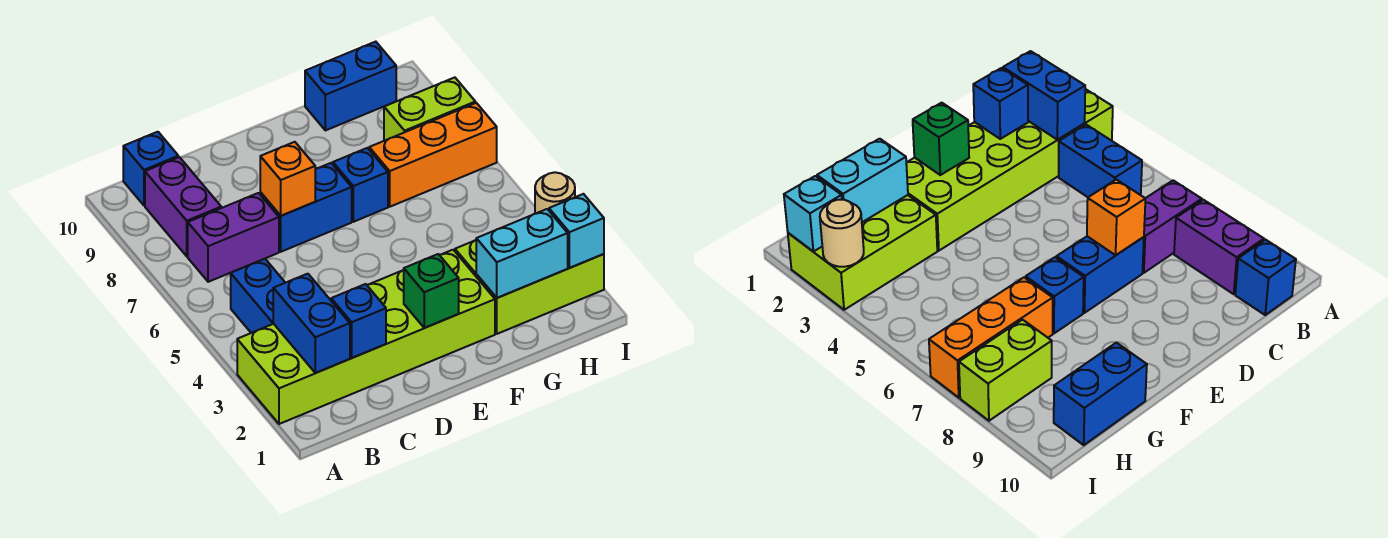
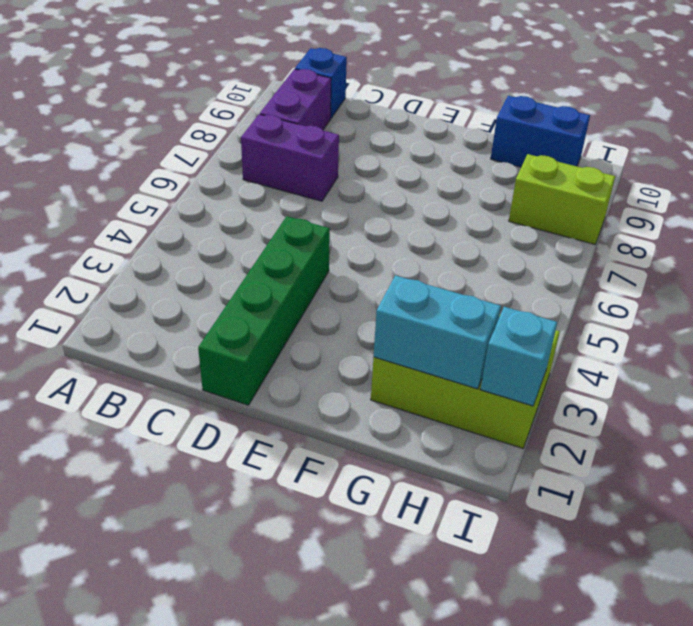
green brick D1:D4 level 1 -> lime brick A2:F3 level 1
none -> blue brick B4:B5 level 1
none -> blue brick D7:E7 level 1
none -> blue brick F7 level 1

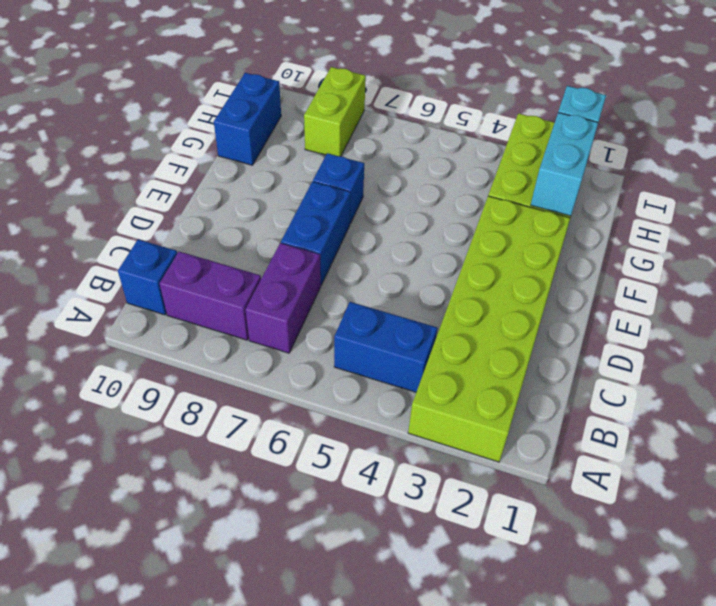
none -> orange brick G7:I7 level 1
none -> blue brick B2:B3 level 2
none -> blue brick C2 level 2

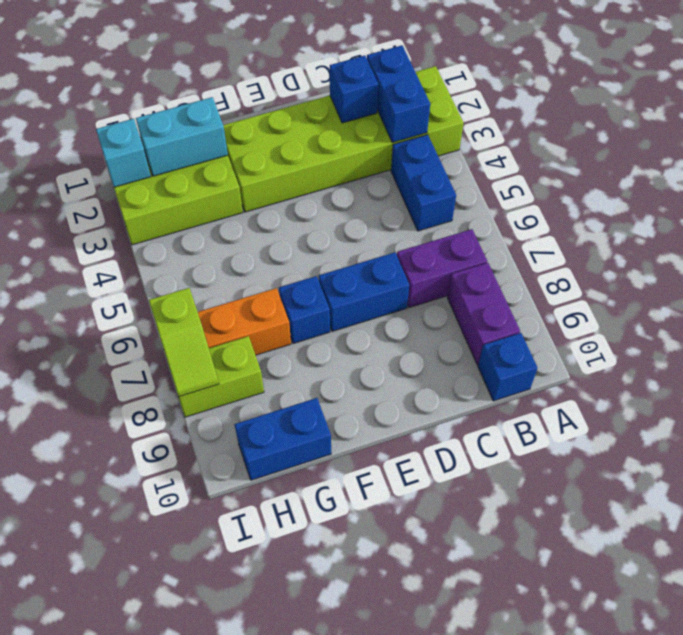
lime slope I7:I8 level 2 top 7 -> none
none -> orange brick D7 level 2
none -> green brick E2 level 2
none -> tan round brick I3 level 2

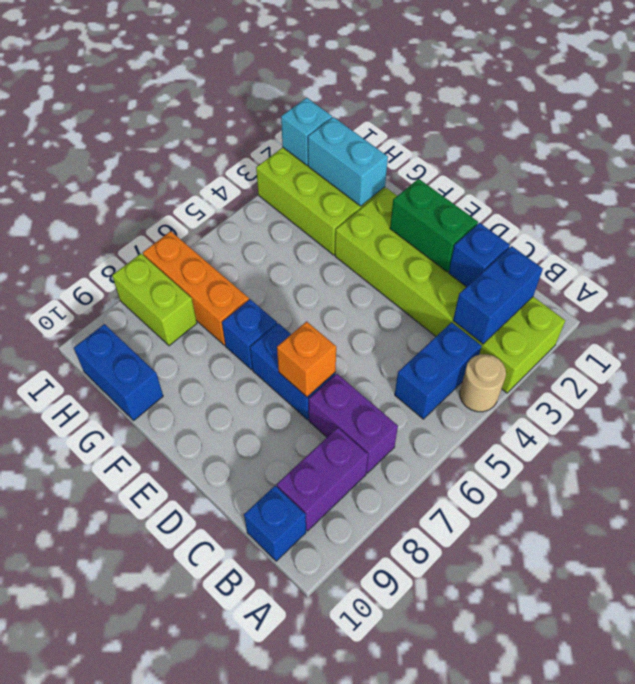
tan round brick A4 level 1 -> tan round brick I3 level 2
green brick D2:E2 level 2 -> green brick E2 level 2

